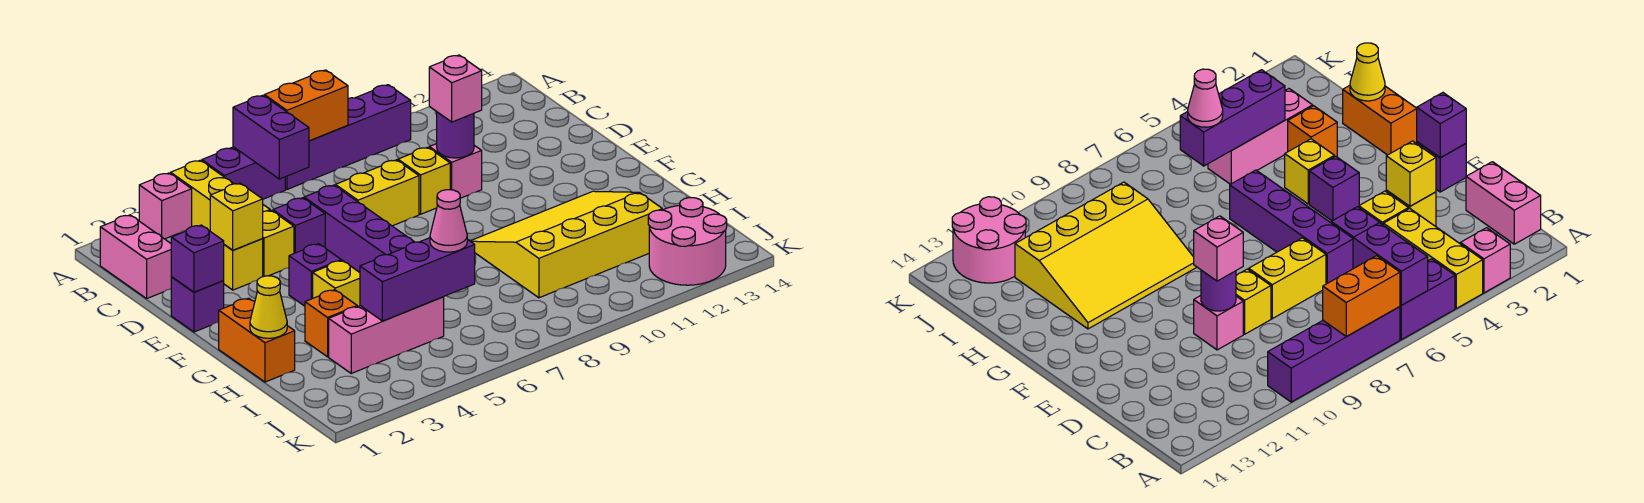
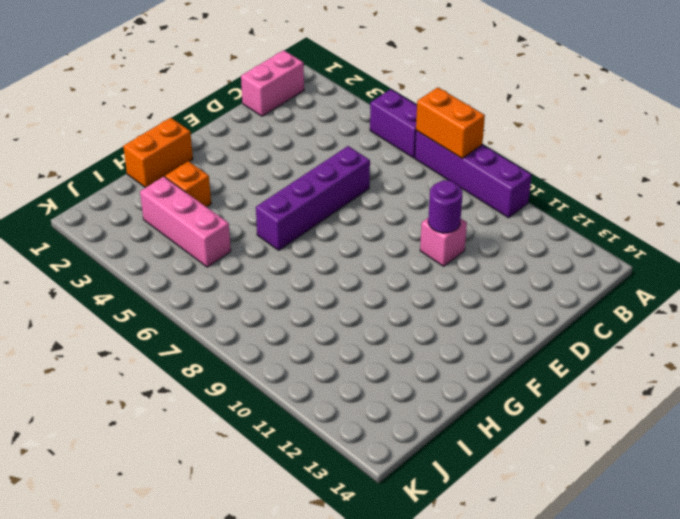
none -> pink brick A3 level 1
none -> yellow brick A4:C4 level 1
none -> yellow brick D3 level 1

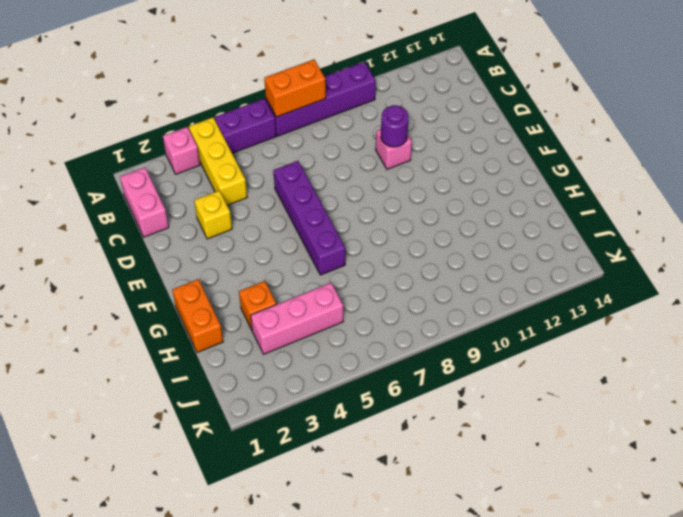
none -> yellow brick D4 level 1
none -> purple brick D5 level 1
none -> yellow brick D7:D8 level 1

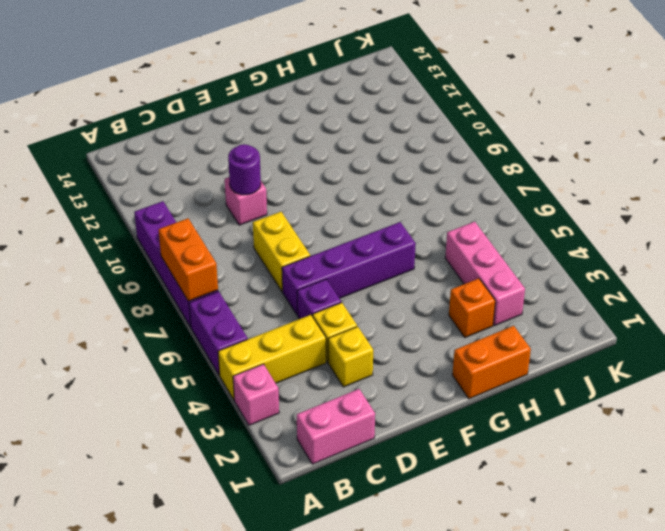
none -> yellow brick D9 level 1
none -> purple brick E1 level 1
none -> purple brick F4 level 1

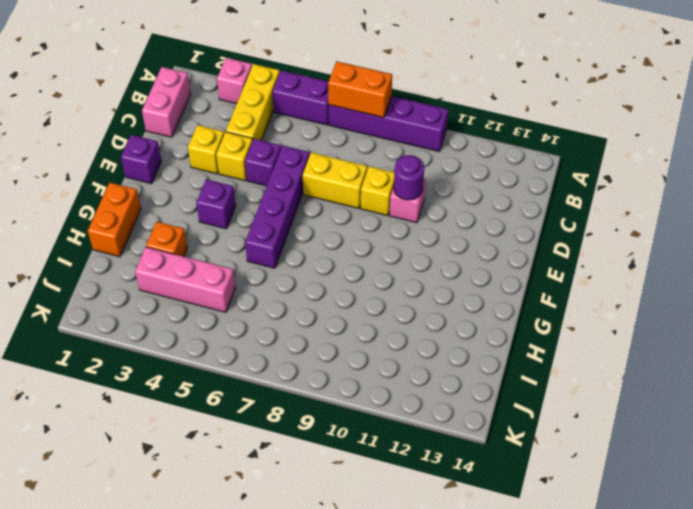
none -> yellow brick G4 level 1
none -> yellow slope G9:I12 level 1 top I
none -> pink round brick J12:K13 level 1

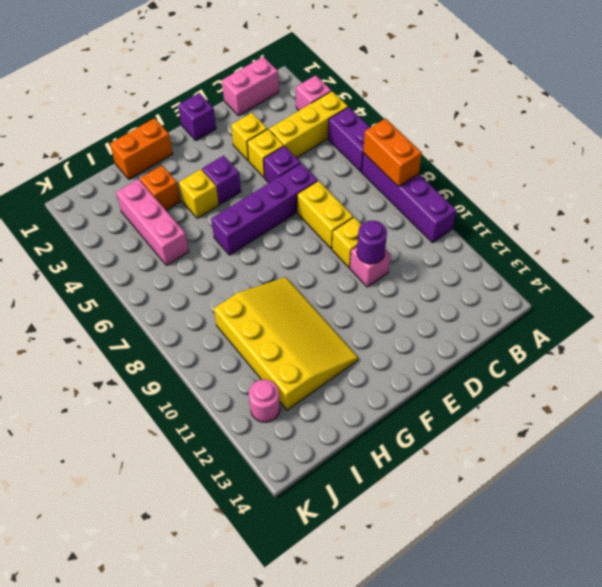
pink round brick J12 level 1 -> pink round brick J12:K13 level 1
none -> purple brick A6:B6 level 2
none -> yellow brick D3 level 2
none -> purple brick E1 level 2

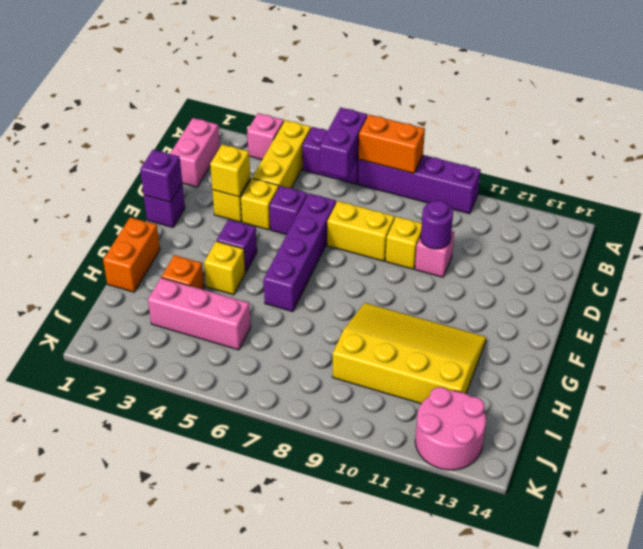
none -> yellow cone H1 level 2
none -> purple brick I4:I6 level 2
none -> pink brick D10 level 3

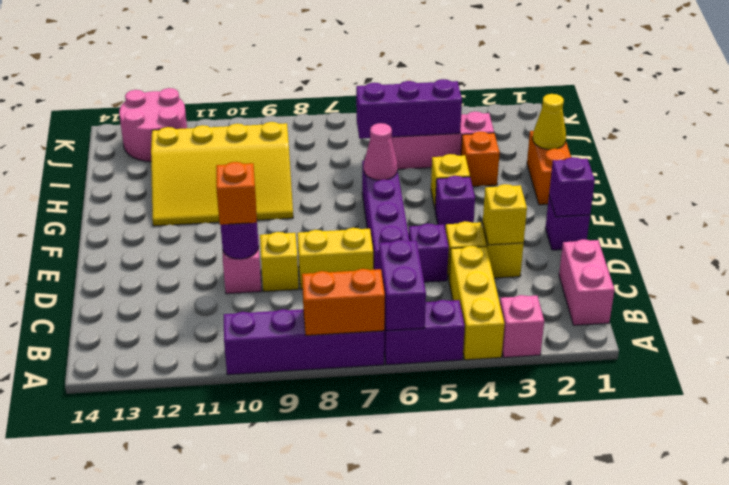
orange brick D10 level 3 -> pink brick D10 level 3
pink cone G6 level 2 -> pink cone I6 level 3

